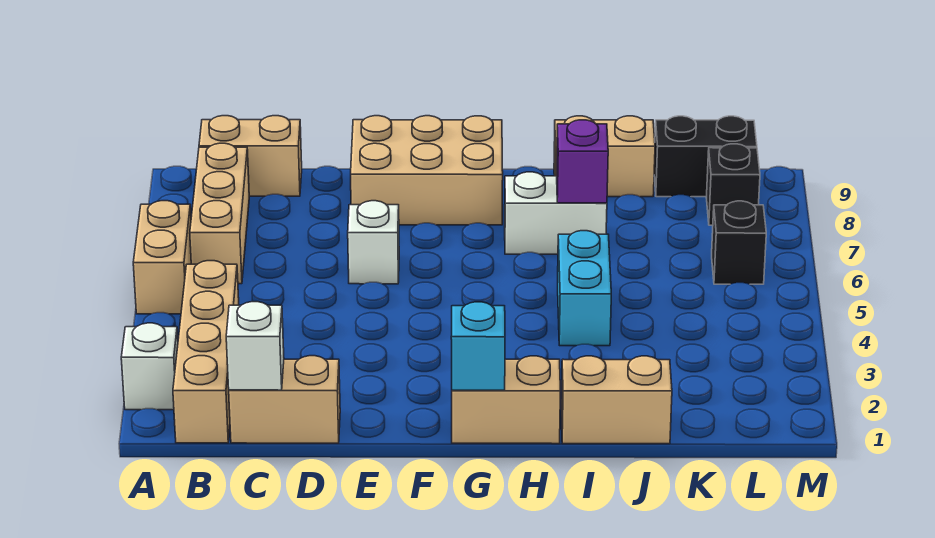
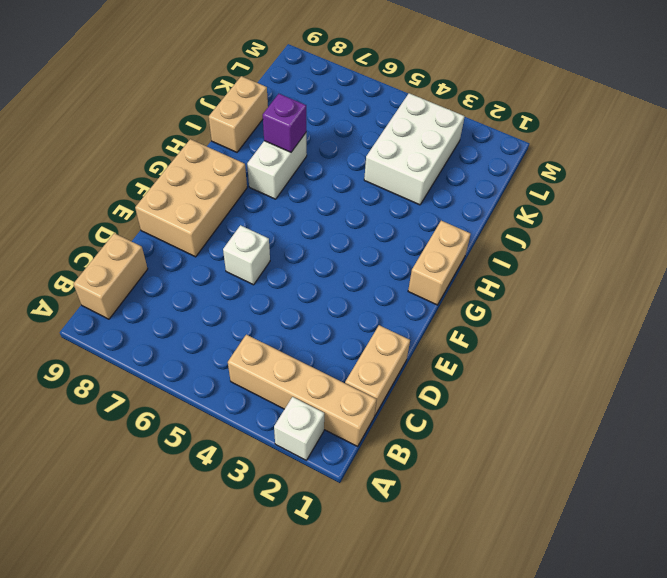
white brick J3:L4 level 1 -> none
none -> tan brick A5:A6 level 1
none -> tan brick B6:B8 level 1
none -> tan brick I1:J1 level 1

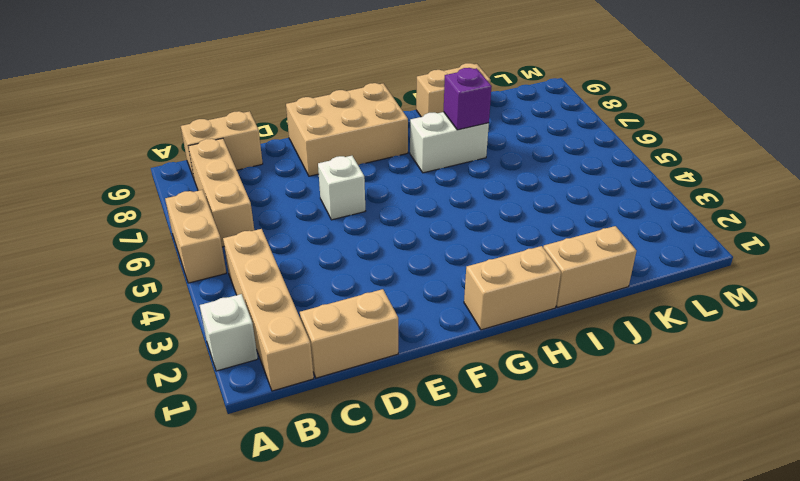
none -> cyan brick I4:I5 level 1
none -> black brick K9:L9 level 1
none -> black brick L6 level 1

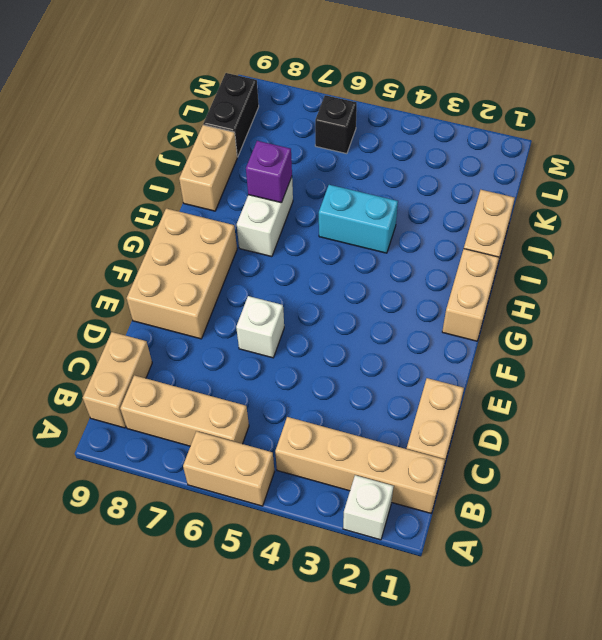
none -> black brick L8 level 1
none -> white brick C1 level 2
none -> cyan brick G1 level 2

